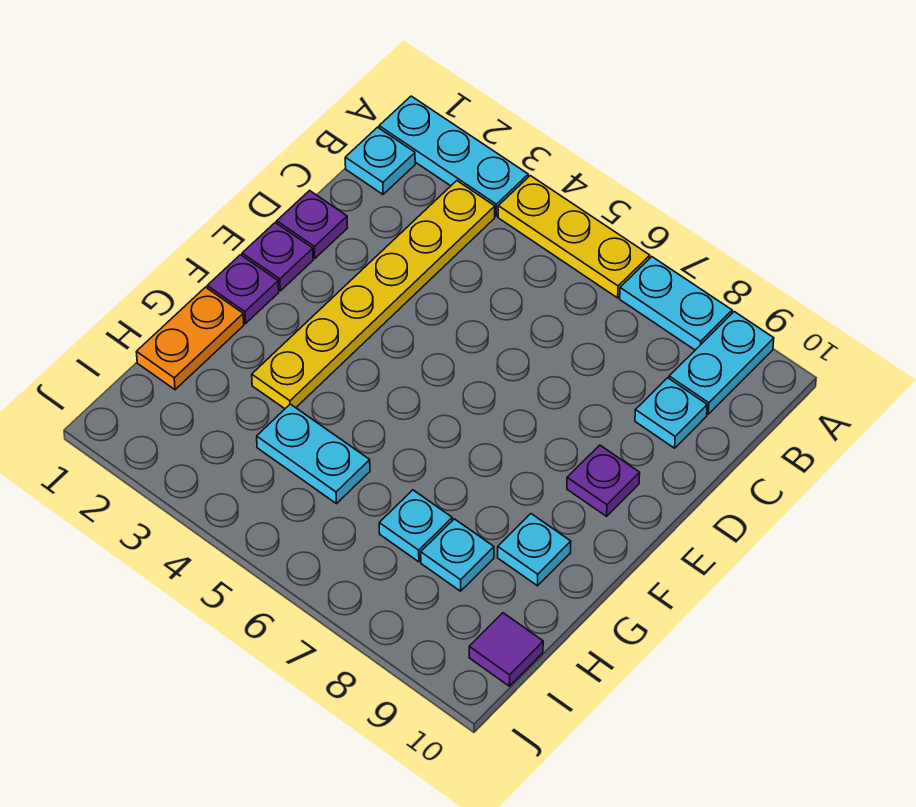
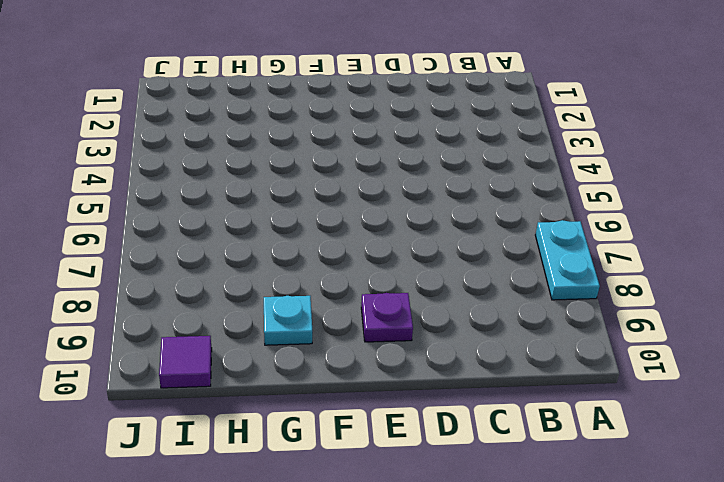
none -> cyan plate A1:A3 level 1
none -> yellow plate A4:A6 level 1
none -> cyan plate A9:B9 level 1

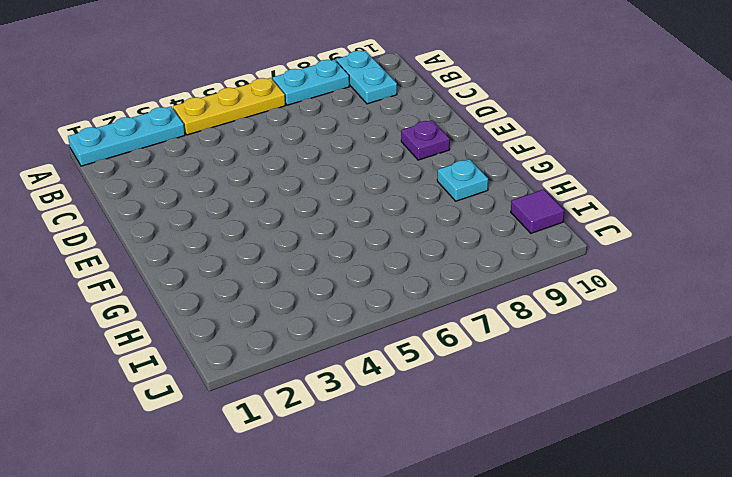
none -> cyan plate B1 level 1
none -> yellow plate B3:G3 level 1
none -> cyan plate C9 level 1

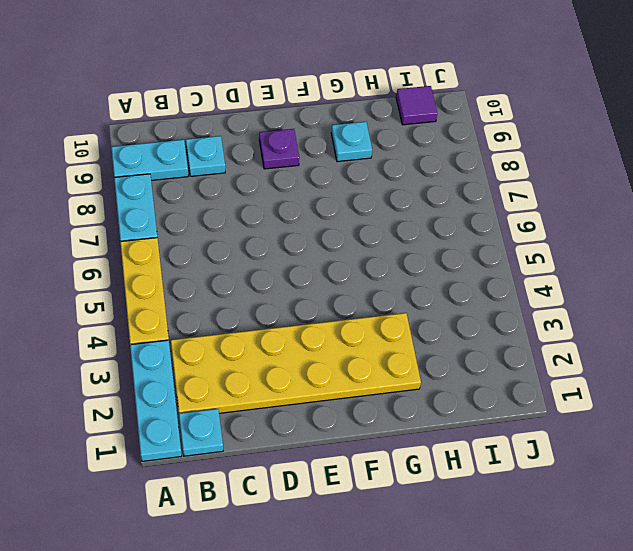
yellow plate B2:G3 level 1 -> yellow plate B3:G3 level 1
none -> purple plate D1 level 1
none -> purple plate E1 level 1
none -> purple plate F1 level 1

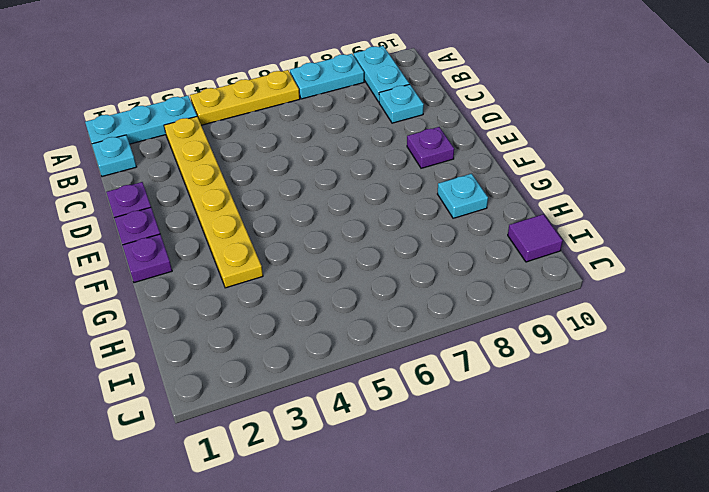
none -> orange plate G1:H1 level 1
none -> cyan plate H4:H5 level 1
none -> cyan plate H7 level 1

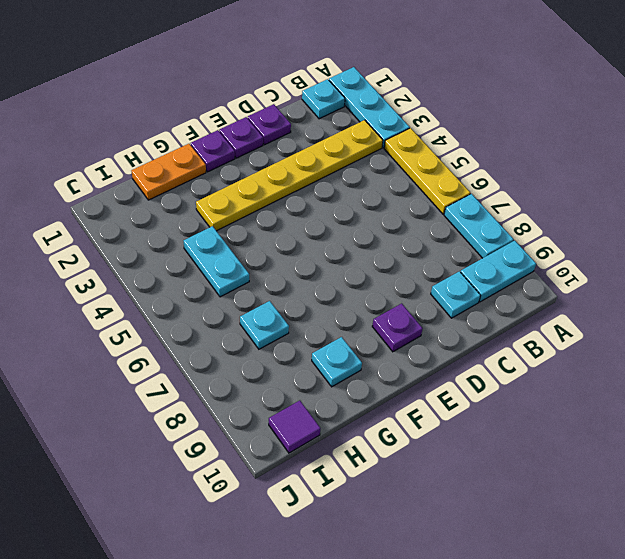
none -> cyan plate H8 level 1

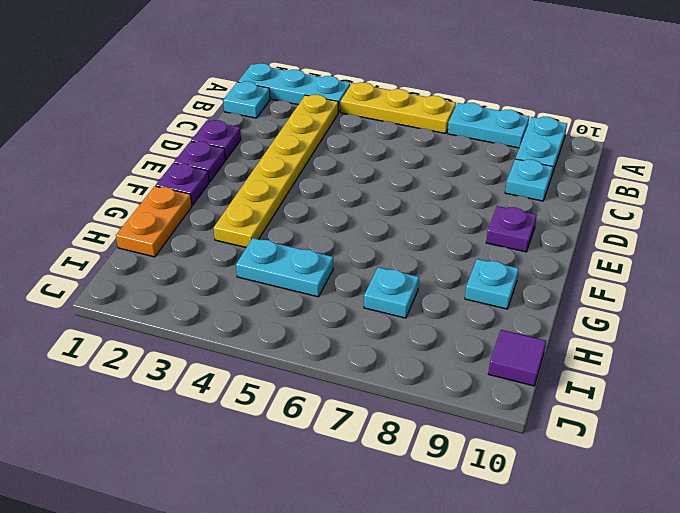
none -> cyan plate H8 level 1

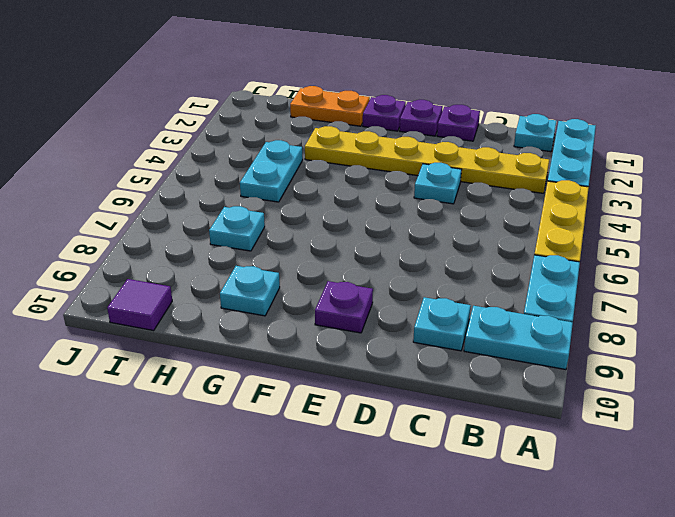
cyan plate D4 level 1 -> cyan plate H8 level 1

